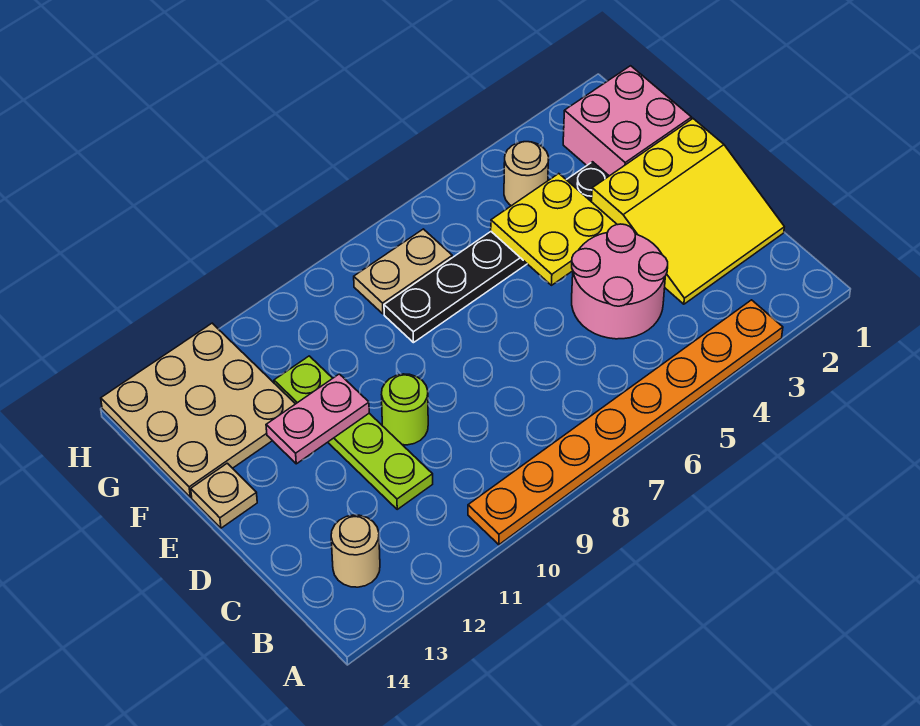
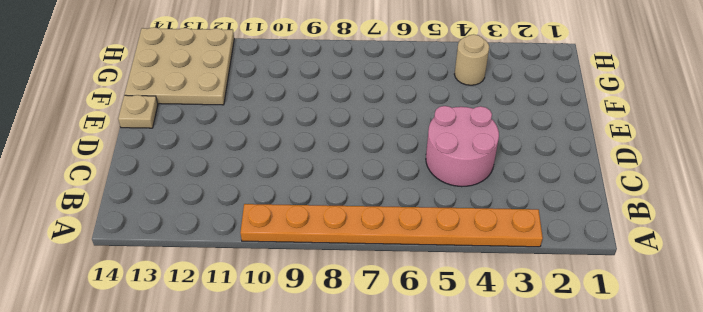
none -> tan round brick B13 level 1
none -> yellow slope C1:E3 level 1 top E
none -> lime plate C11:F11 level 1

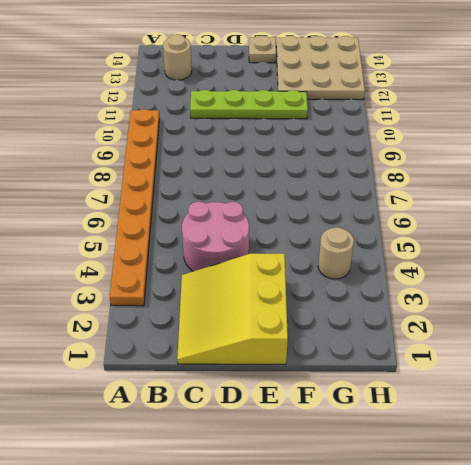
none -> lime round brick D10 level 1
none -> pink brick F1:G2 level 1
none -> black plate F3:F8 level 1

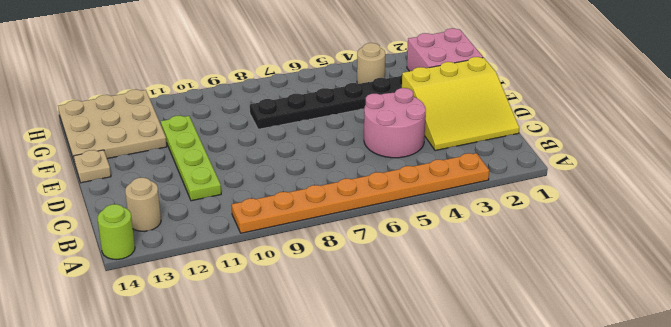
lime round brick A14 level 1 -> lime round brick D10 level 1
none -> tan plate G7:G8 level 1
none -> yellow plate E4:F5 level 2
none -> pink plate E11:E12 level 2

